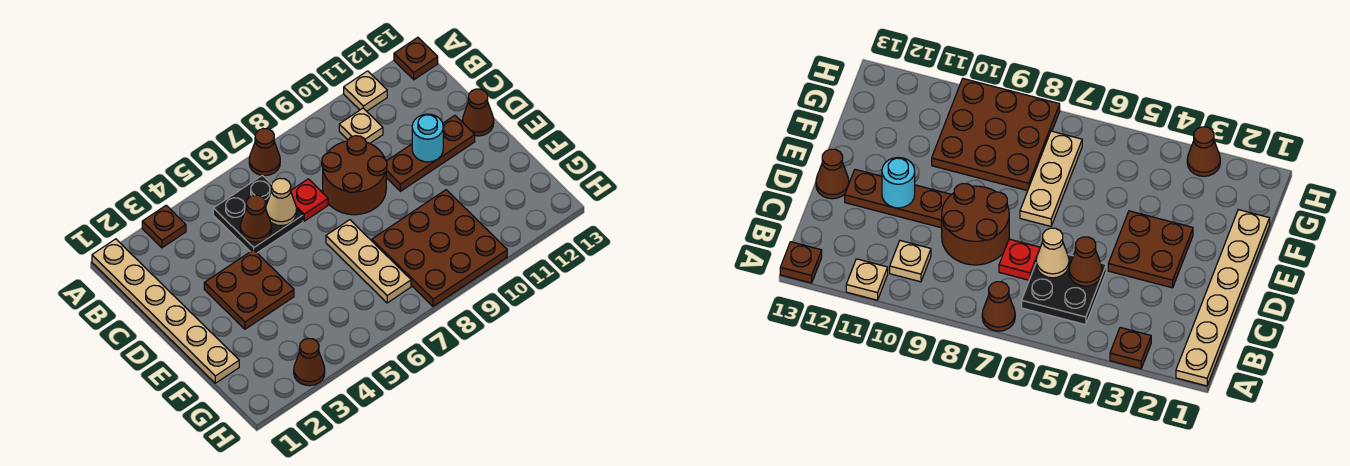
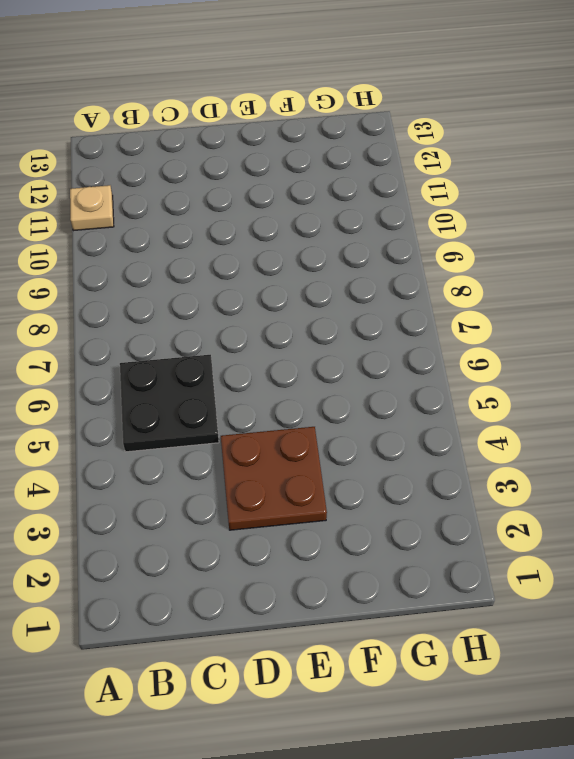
none -> tan plate A1:F1 level 1
none -> brown plate A3 level 1
none -> brown cone A7 level 1

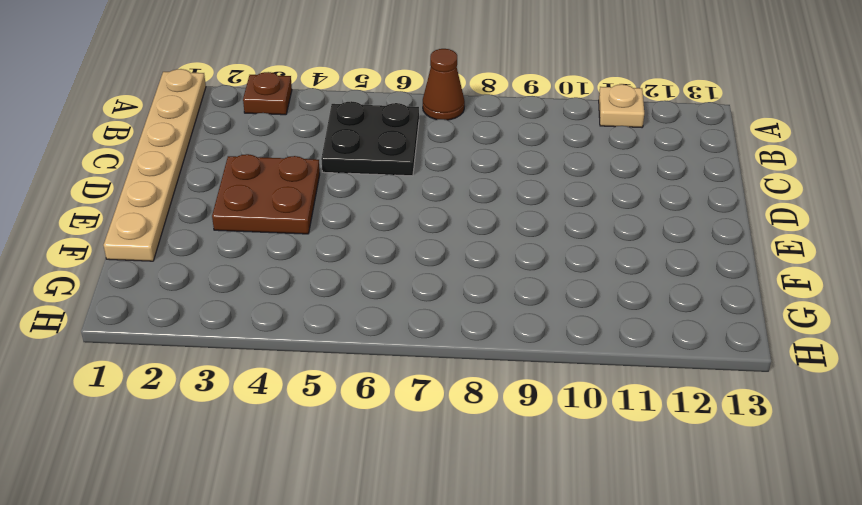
none -> brown plate A13 level 1
none -> tan plate B10 level 1
none -> red plate C7 level 1

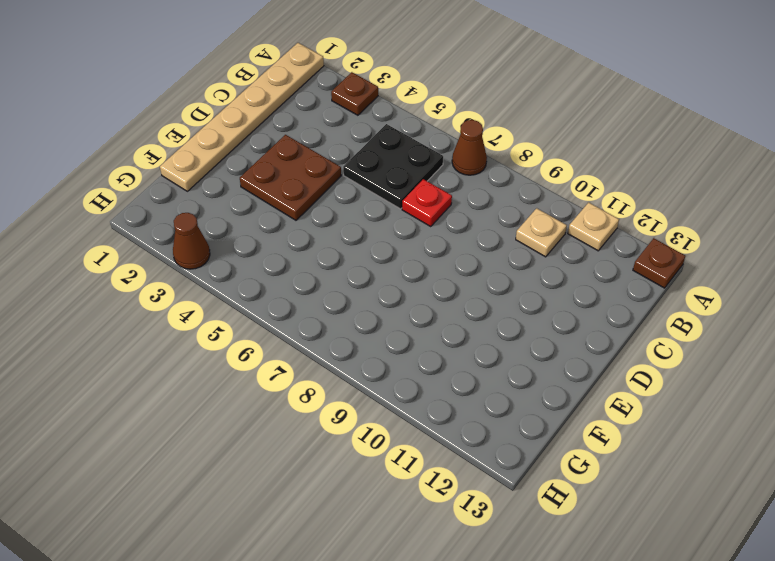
none -> brown round brick C8:D9 level 1
none -> brown plate D10:D12 level 1
none -> brown cone D13 level 1

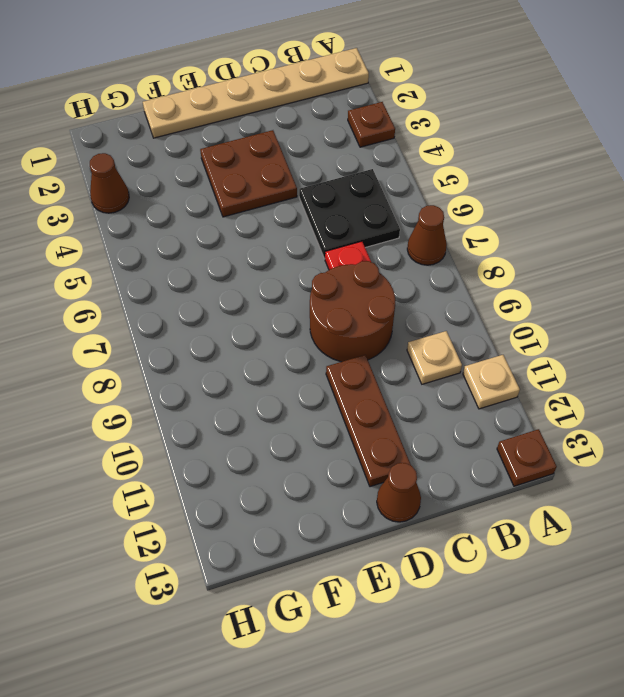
none -> tan plate E7:G7 level 1
none -> brown plate F8:H10 level 1
none -> brown cone C5 level 2

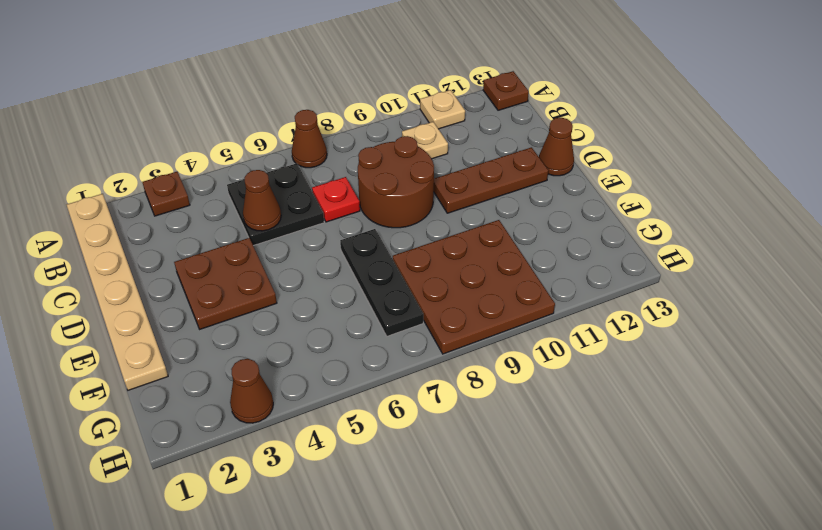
black plate E7:G7 level 1 -> tan plate E7:G7 level 1
none -> tan cone C6 level 2
none -> cyan round brick D11 level 2

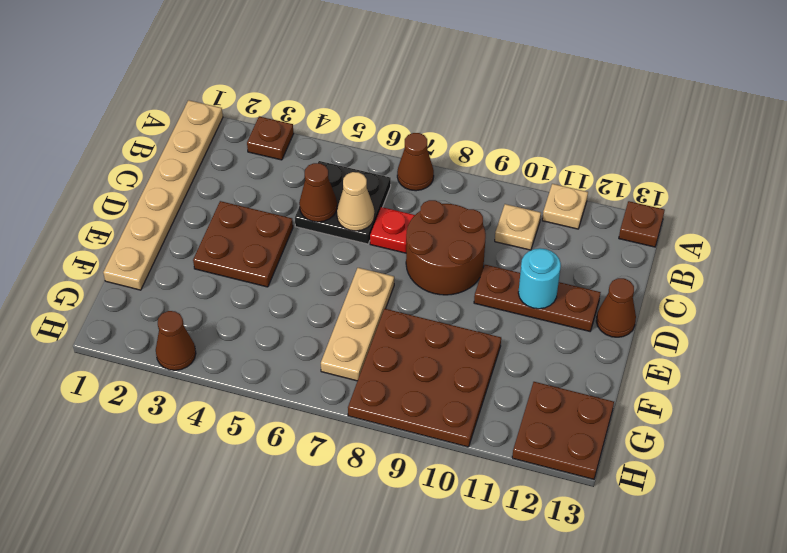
brown plate G12:H13 level 1 -> none

